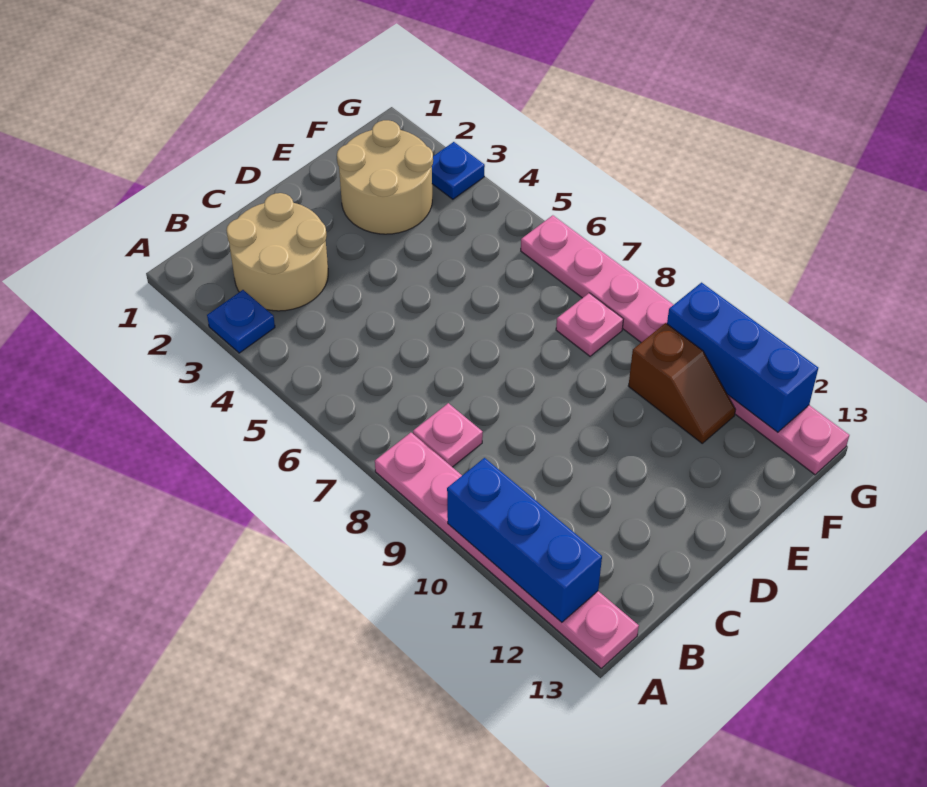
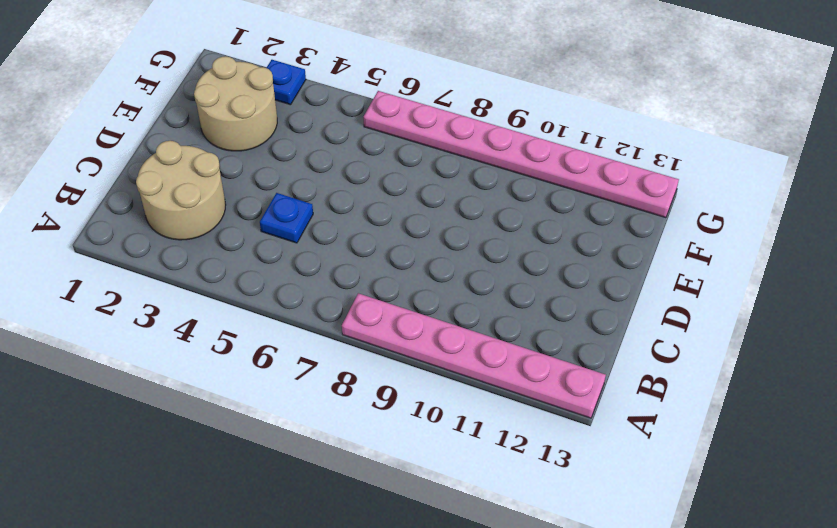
blue plate C5 level 1 -> blue plate A3 level 1
none -> pink plate B8 level 1
none -> pink plate F8 level 1

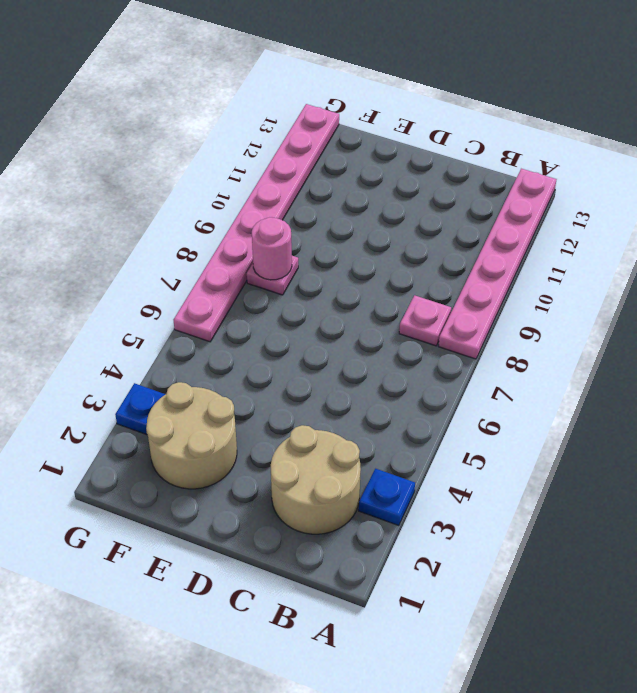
pink round brick F8 level 2 -> none
none -> brown slope F10:F11 level 1 top 10
none -> blue brick A10:A12 level 2

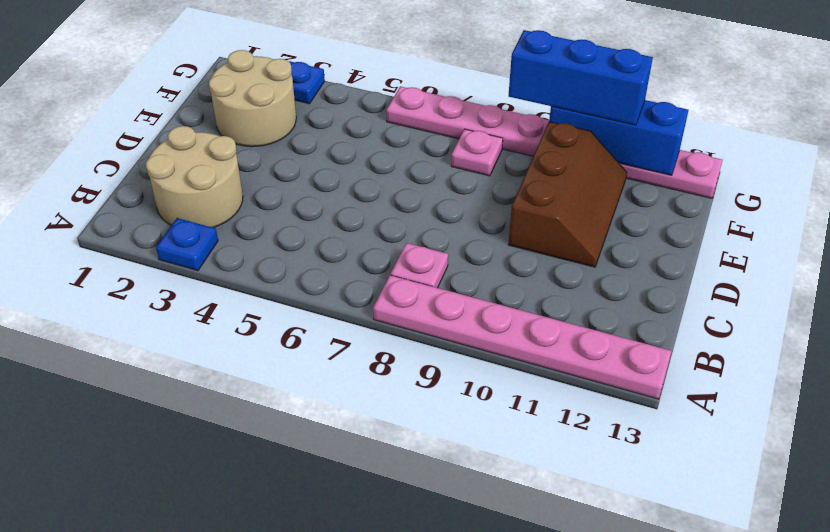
brown slope D10:F11 level 1 top 10 -> brown slope F10:F11 level 1 top 10
blue brick G9:G11 level 3 -> blue brick A10:A12 level 2

